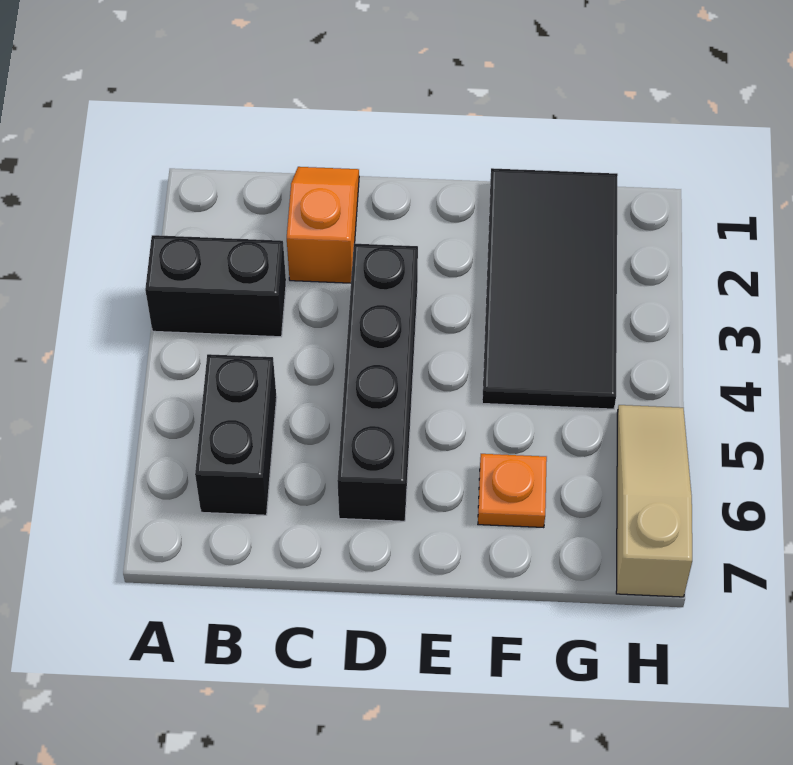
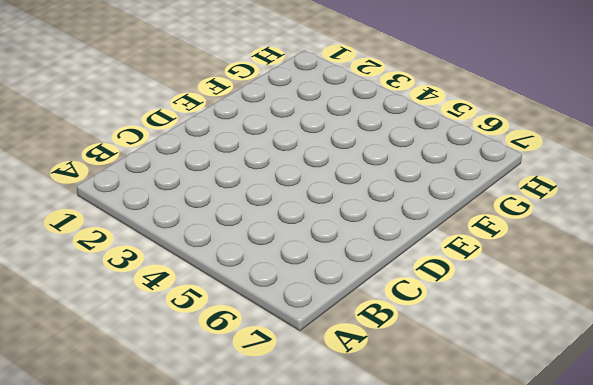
none -> black brick A3:B3 level 1
none -> black brick B5:B6 level 1

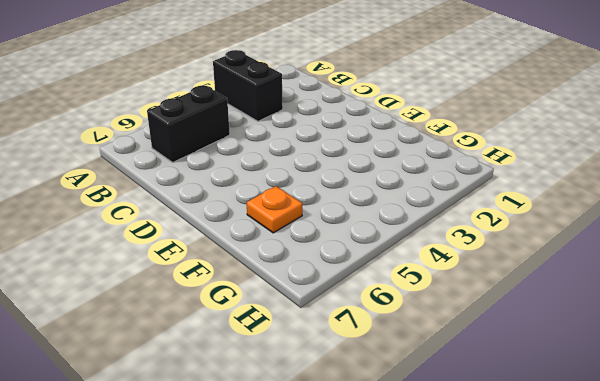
none -> orange slope C1:C2 level 1 top 2
none -> black brick D3:D6 level 1

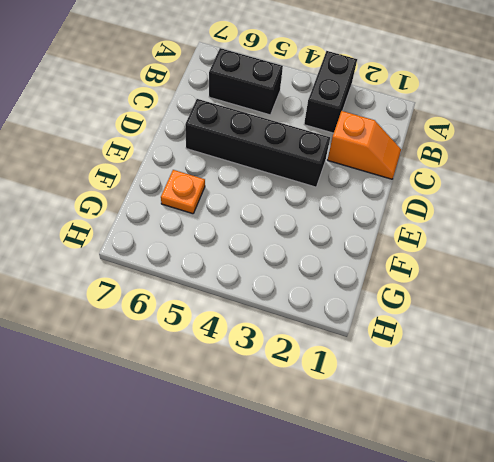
none -> black tile F1:G4 level 1
none -> tan slope H5:H7 level 1 top 7

